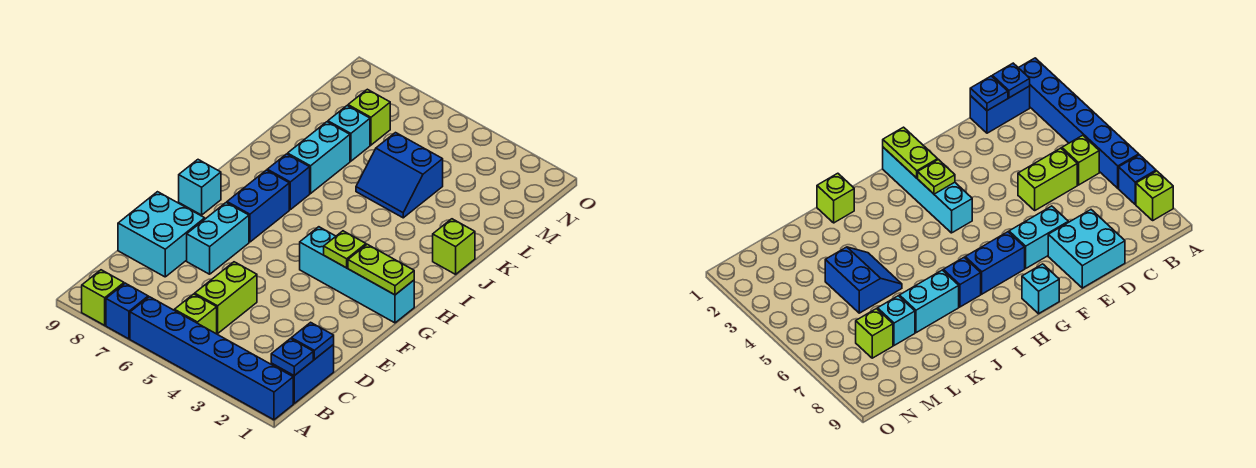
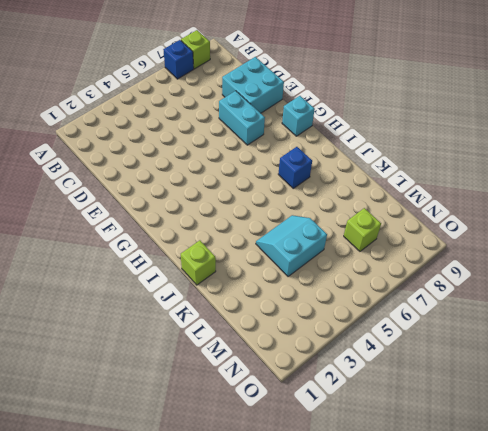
cyan slope K4:L5 level 1 top L -> blue slope K4:L5 level 1 top L
none -> blue brick A1:A6 level 1
none -> blue brick B1:C1 level 1
none -> lime brick B5 level 1

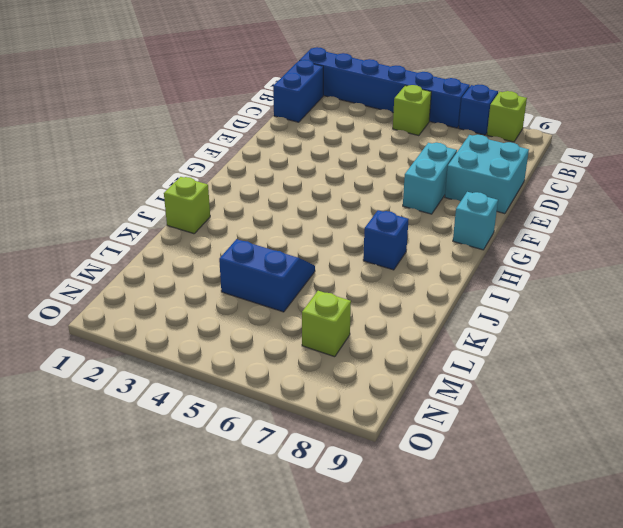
none -> lime brick C5:D5 level 1
none -> cyan brick G1:G4 level 1
none -> blue brick G7:H7 level 1

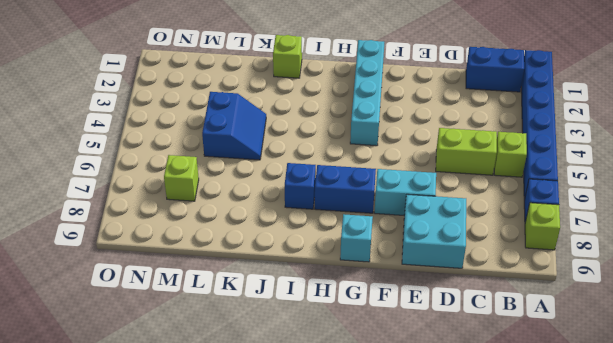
none -> cyan brick J7:K7 level 1
none -> cyan brick L7 level 1
none -> blue plate B1 level 2

